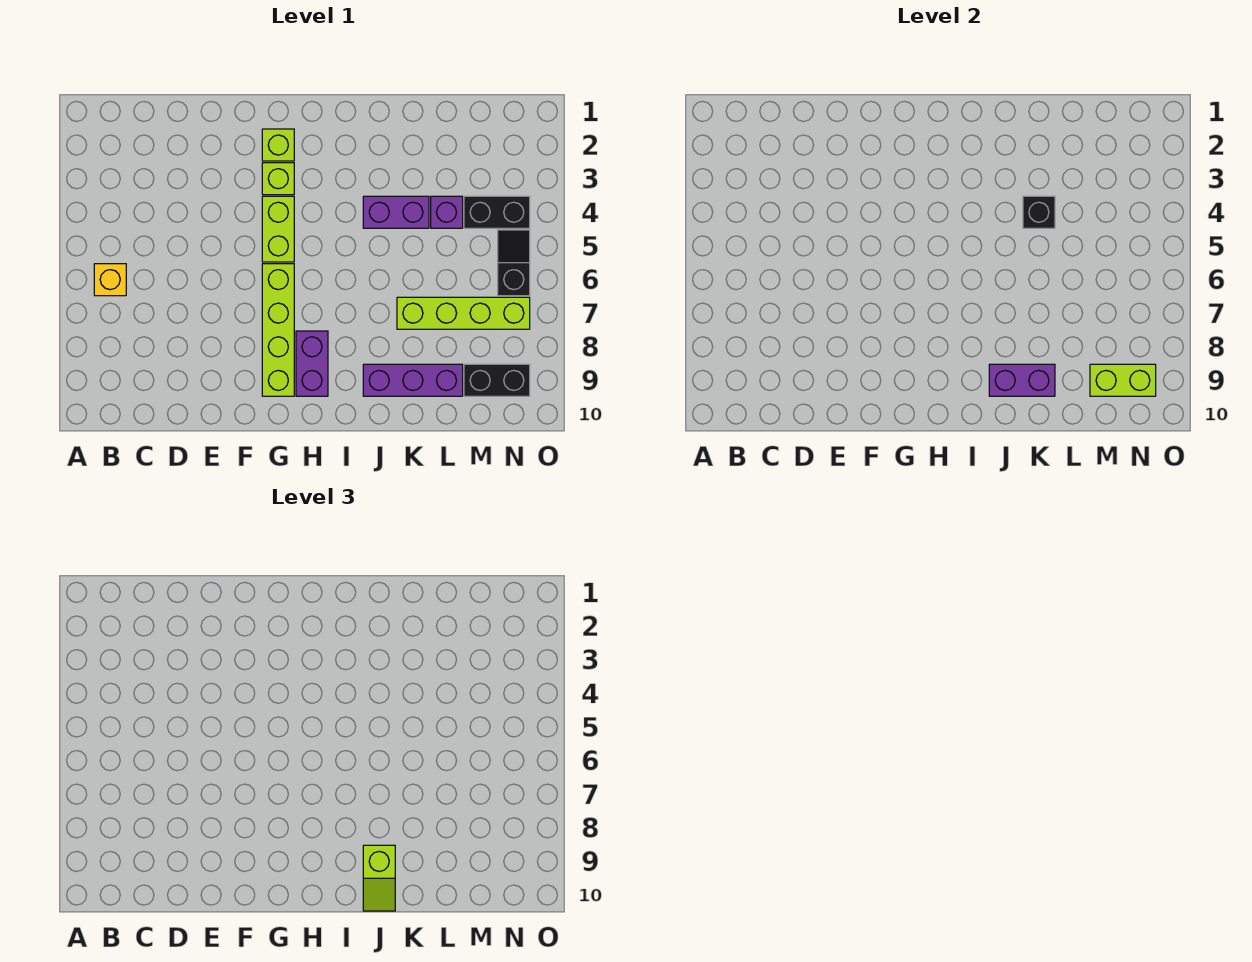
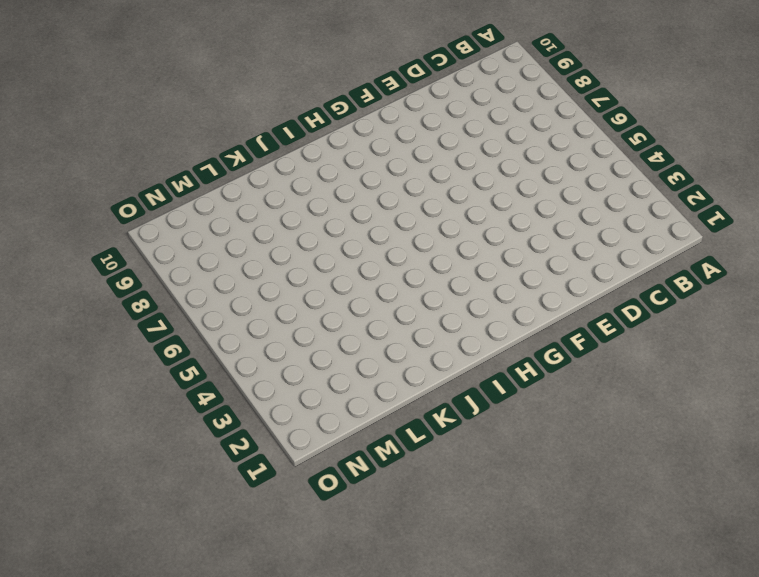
none -> yellow brick B6 level 1
none -> lime brick G2 level 1
none -> lime brick G3 level 1

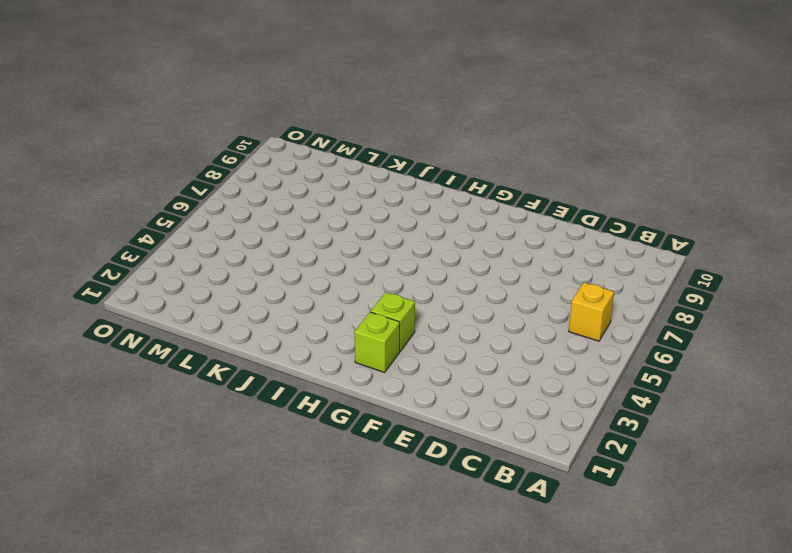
none -> lime brick G4:G5 level 1
none -> lime brick G6:G9 level 1
none -> purple brick H8:H9 level 1

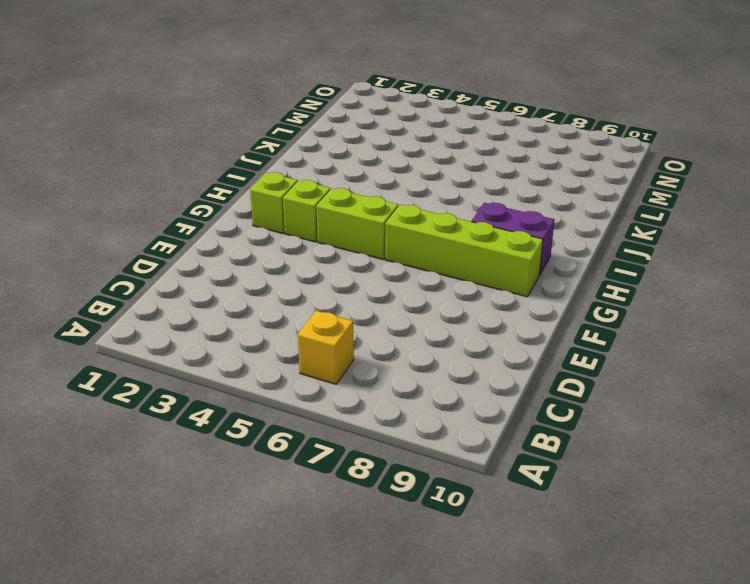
none -> purple brick J4:K4 level 1
none -> purple brick J9:L9 level 1
none -> lime brick K7:N7 level 1

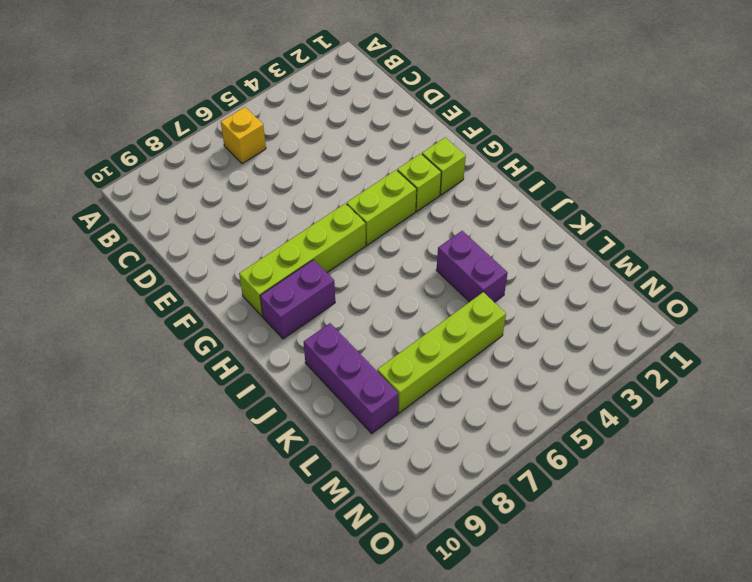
lime brick L5:L8 level 1 -> lime brick K7:N7 level 1
none -> purple brick L4 level 1
none -> black brick M4:N4 level 1
none -> black brick M9:N9 level 1

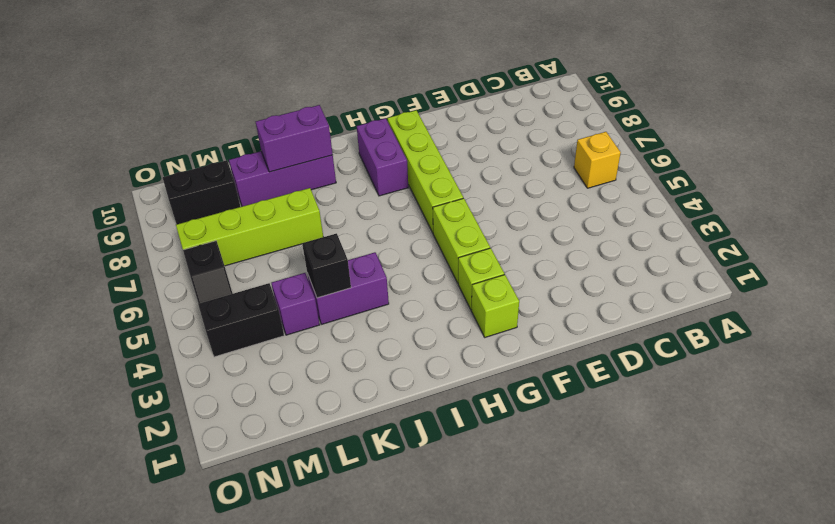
none -> lime brick M9:N9 level 2
none -> lime slope J9:J10 level 3 top 9

